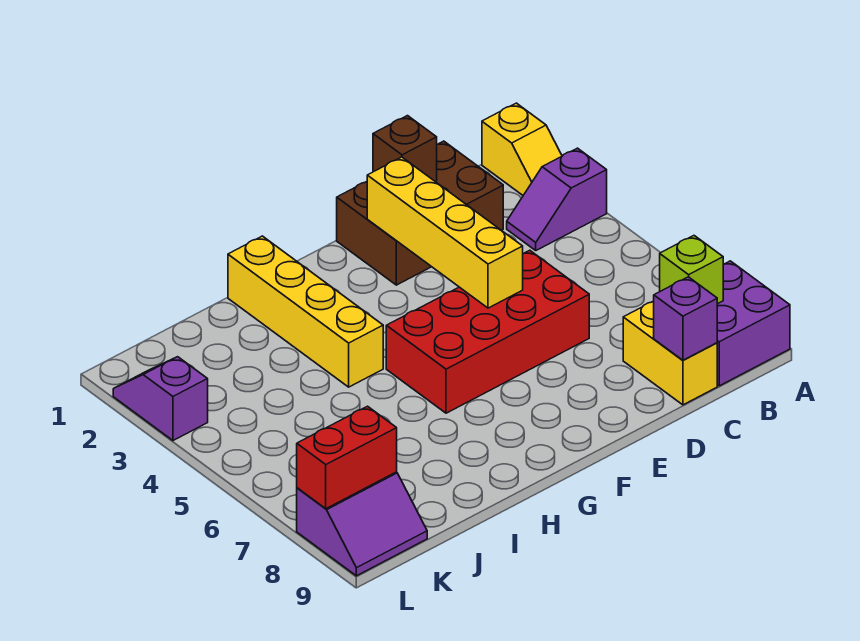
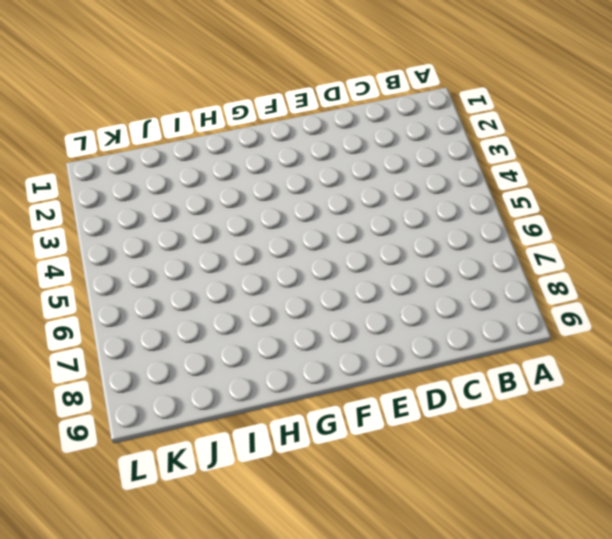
none -> yellow slope A1:A2 level 1 top 1
none -> purple slope A3:B3 level 1 top A
none -> purple brick A8:B9 level 1

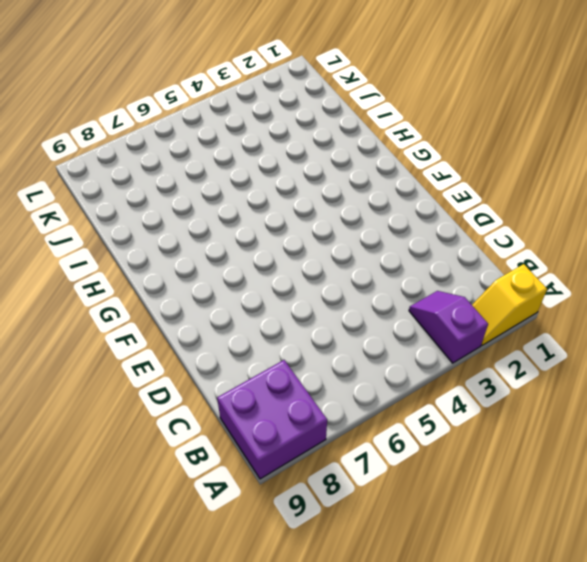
none -> brown brick C1:E2 level 1
none -> yellow brick C8:C9 level 1
none -> red brick D5:G6 level 1

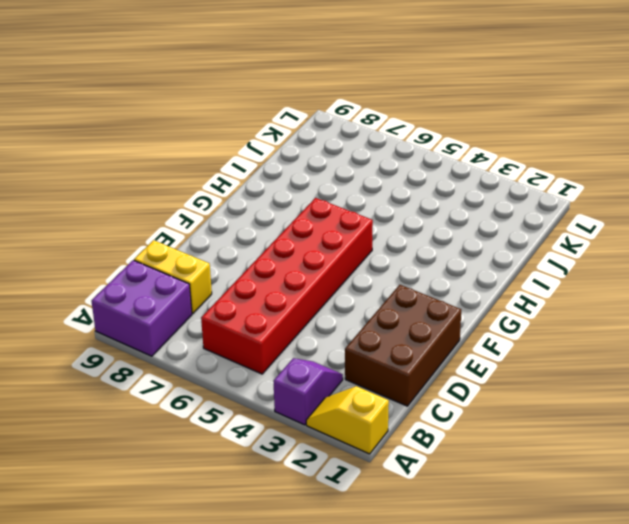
red brick B5:G6 level 1 -> red brick D5:G6 level 1
none -> yellow brick H1:H4 level 1
none -> purple slope K8:L9 level 1 top 8
none -> purple slope L2:L3 level 1 top 3

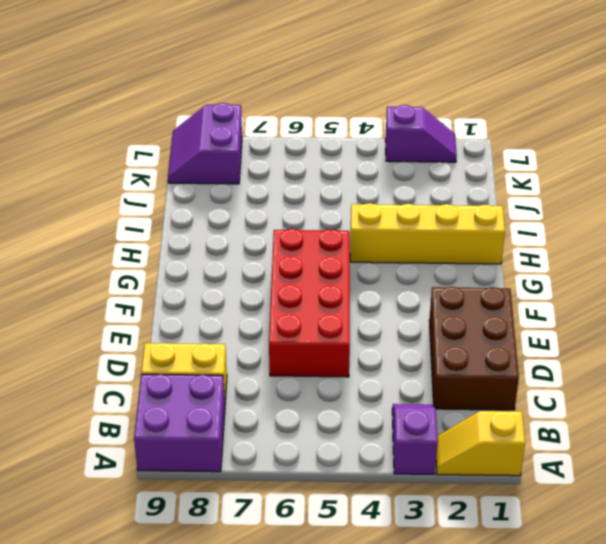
none -> lime brick B8 level 2
none -> purple brick C9 level 2
none -> brown brick D1 level 2

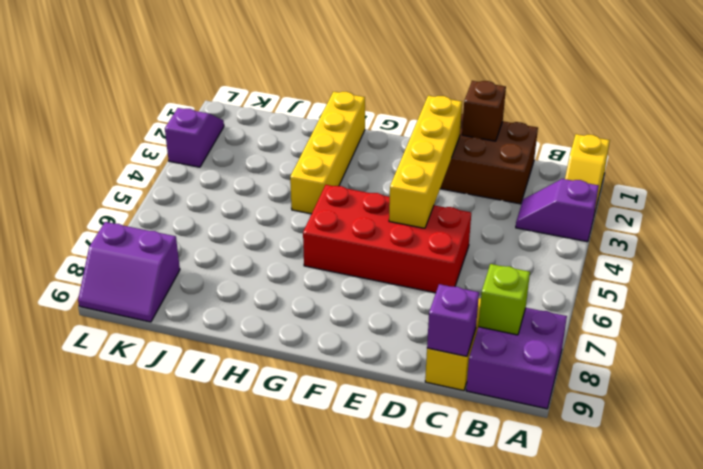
none -> red brick K8:L8 level 2

